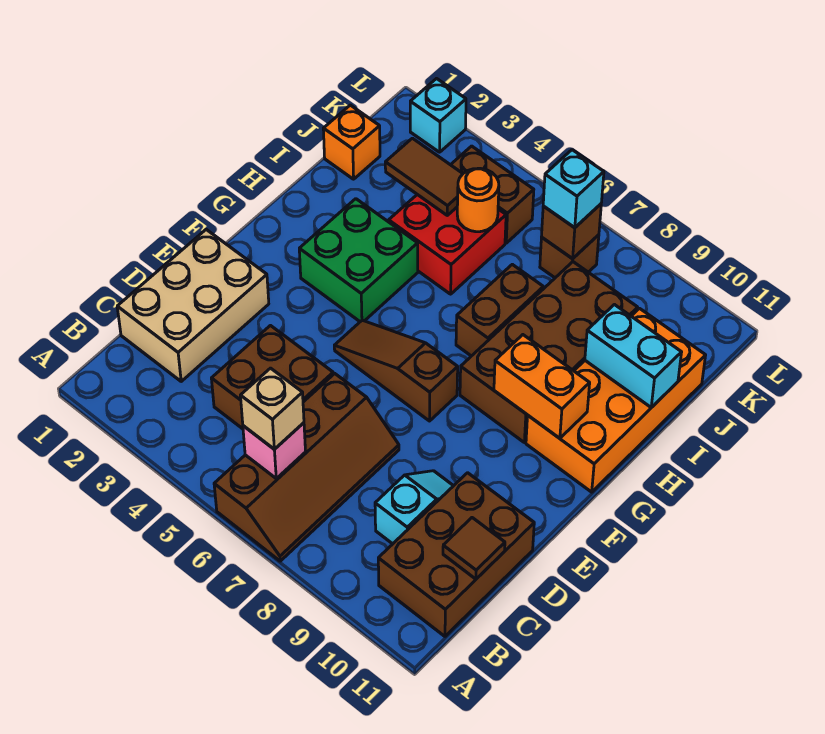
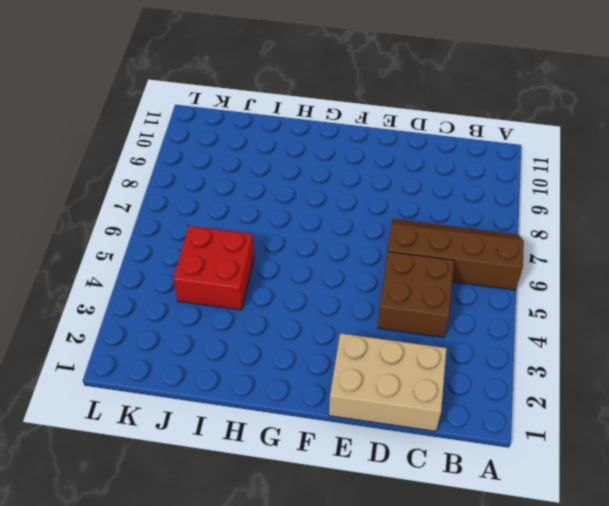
none -> brown brick B10:D11 level 1
none -> cyan slope C9:D9 level 1 top C
none -> brown slope F5:F7 level 1 top 7

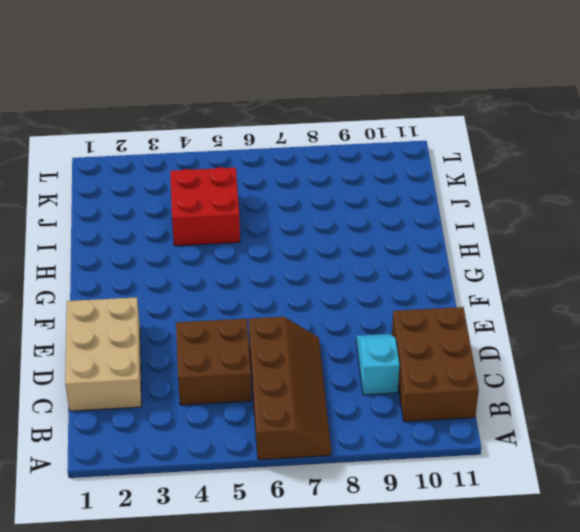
none -> brown slope F5:F7 level 1 top 7
none -> green brick G3:H4 level 1
none -> brown brick G8:J9 level 1

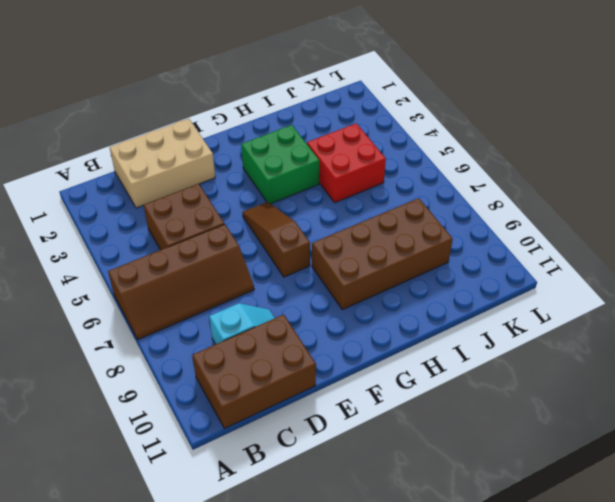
none -> orange brick G10:J11 level 1
none -> brown brick H7:I7 level 1
none -> orange brick J1 level 1

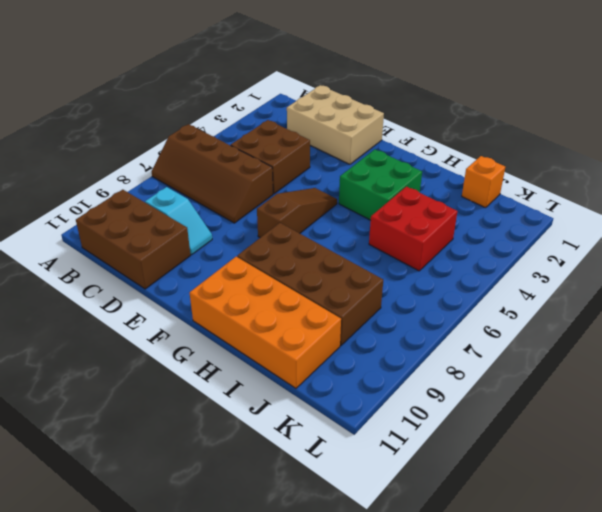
none -> brown brick H7:I7 level 1
none -> brown brick K4:K5 level 1
none -> brown brick K7 level 1

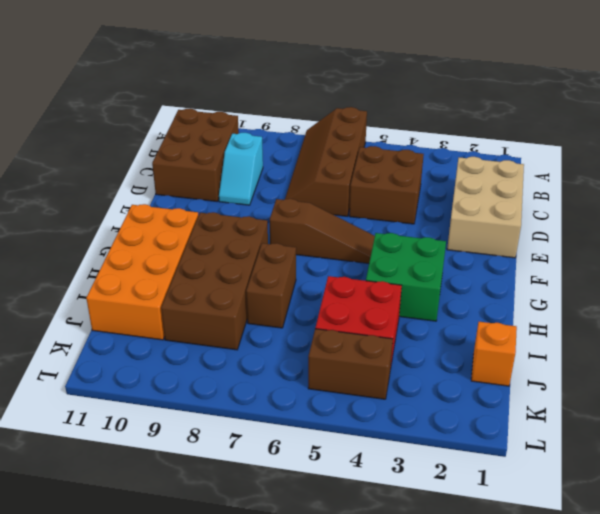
none -> brown brick K7 level 1
none -> cyan brick L2 level 1
none -> pink brick B6 level 2

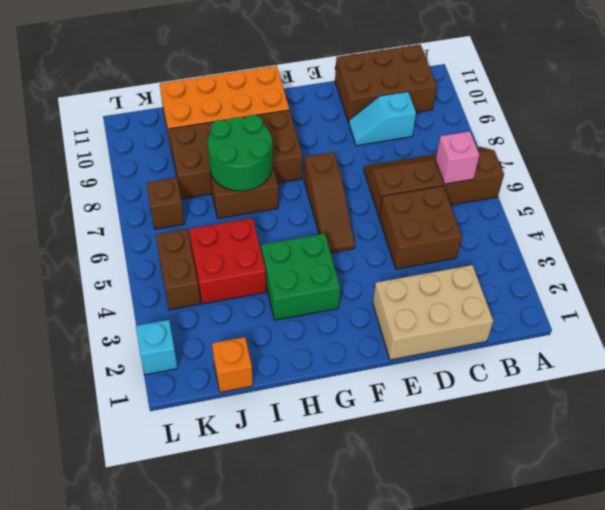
green round brick H7:I8 level 2 -> none
none -> brown tile C11 level 2
none -> orange brick G9:G10 level 2
none -> cyan brick I10:I11 level 2

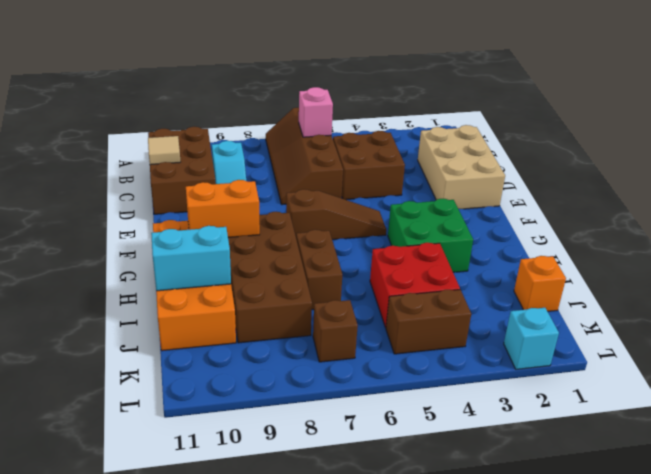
tan tile C11 level 2 -> brown tile C11 level 2
none -> brown tile J3:J4 level 2
none -> orange round brick J5 level 2
none -> brown brick K7 level 2

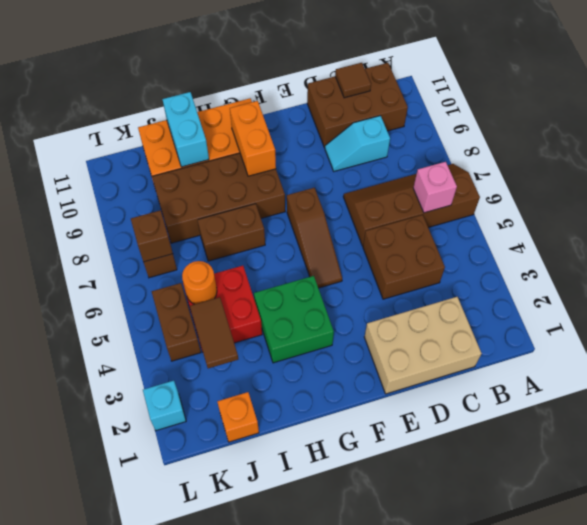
none -> tan brick B6 level 3
none -> cyan brick K7 level 3

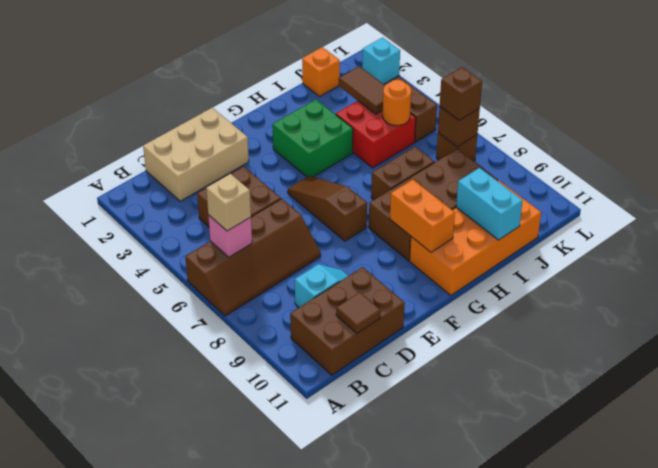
brown brick K7 level 3 -> cyan brick K7 level 3

